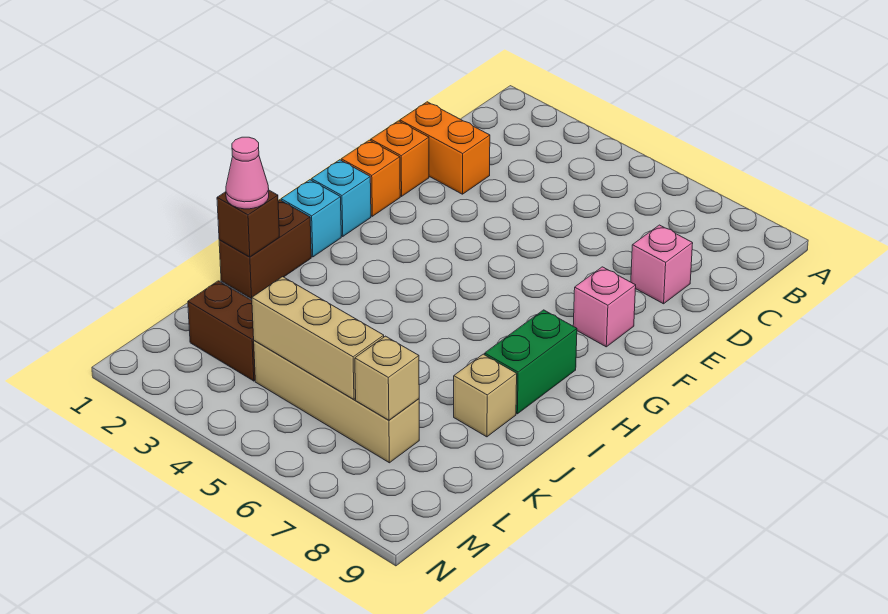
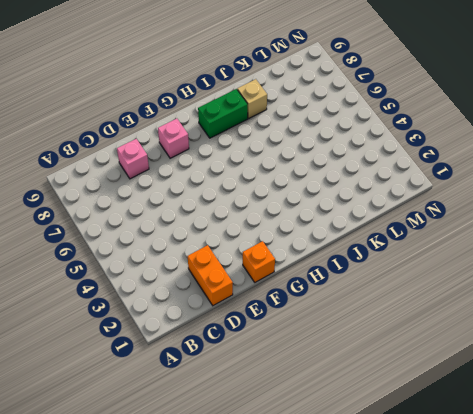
none -> orange brick E1 level 1
none -> cyan brick G1 level 1
none -> cyan brick H1 level 1

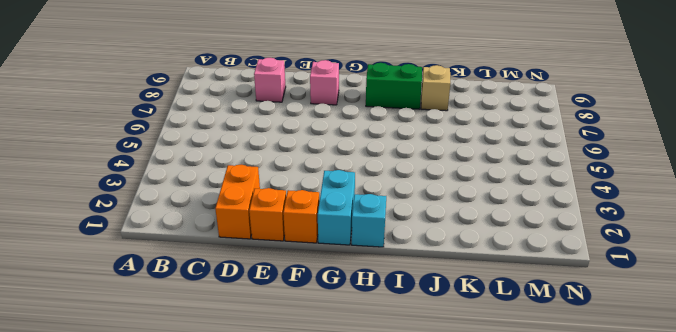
cyan brick G1:G2 level 1 -> cyan brick G1 level 1
none -> brown brick I1:J1 level 1
none -> brown brick L2:L3 level 1
none -> tan brick L4:L7 level 1

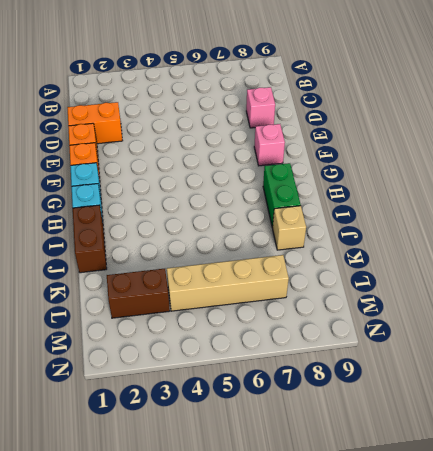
none -> brown brick J1 level 2
none -> tan brick L4:L6 level 2
none -> tan brick L7 level 2

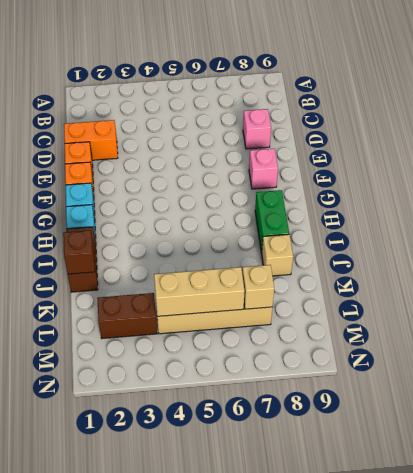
none -> pink cone J1 level 3

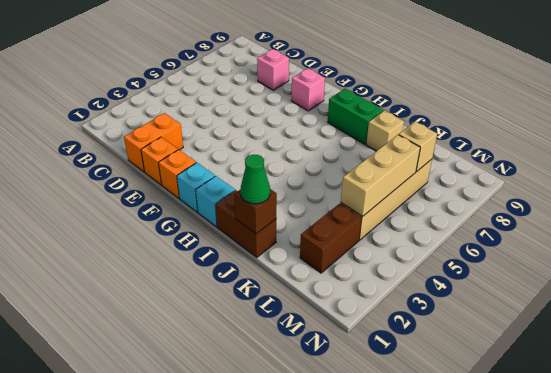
green cone J1 level 3 -> pink cone J1 level 3

